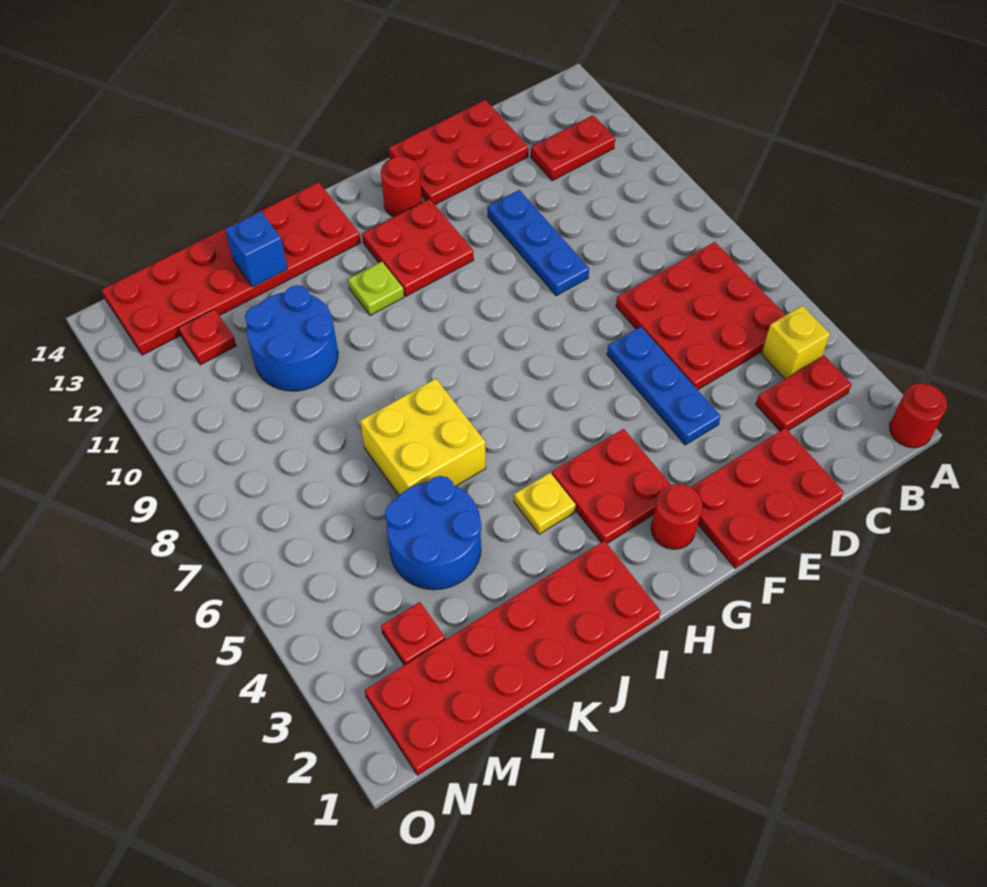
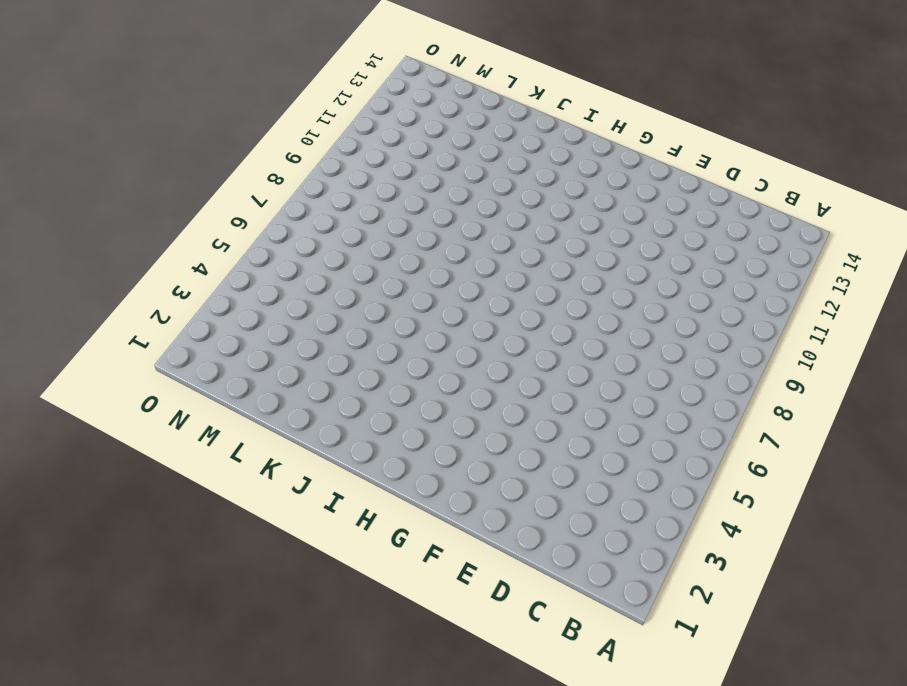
none -> red round brick A1 level 1
none -> red plate B3:C3 level 1
none -> yellow brick B4 level 1

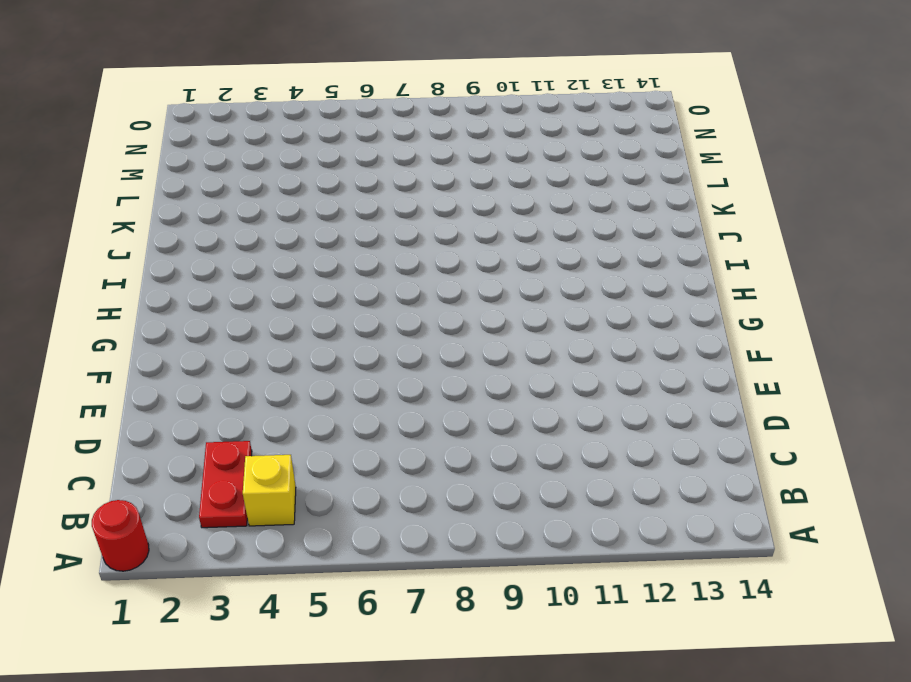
none -> red plate B5:D7 level 1
none -> red plate B12:C12 level 1
none -> red plate D1:F2 level 1

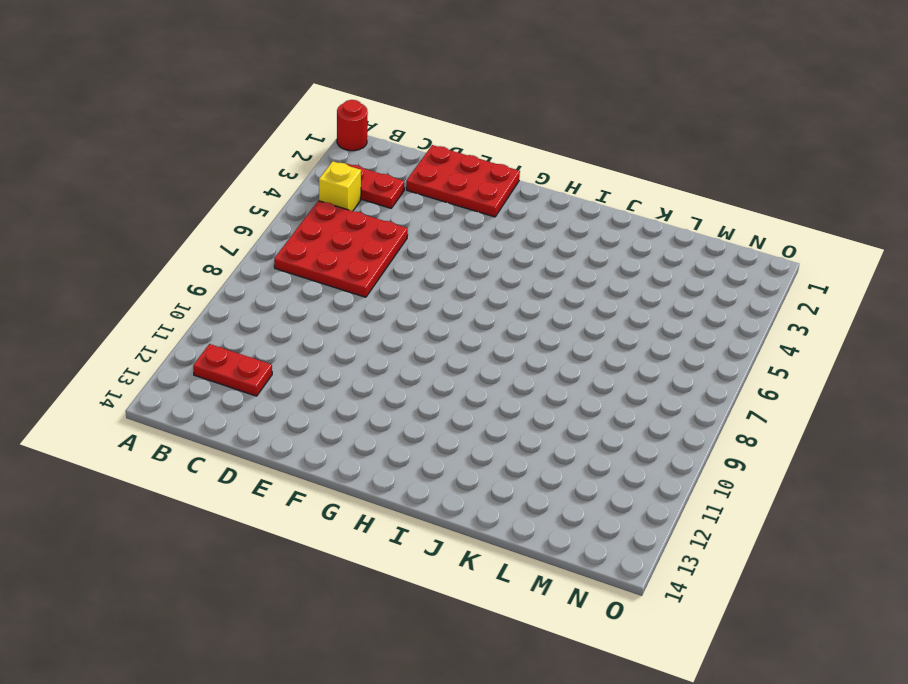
none -> red plate D13:F14 level 1
none -> blue plate E4:E6 level 1
none -> blue plate E9:E11 level 1

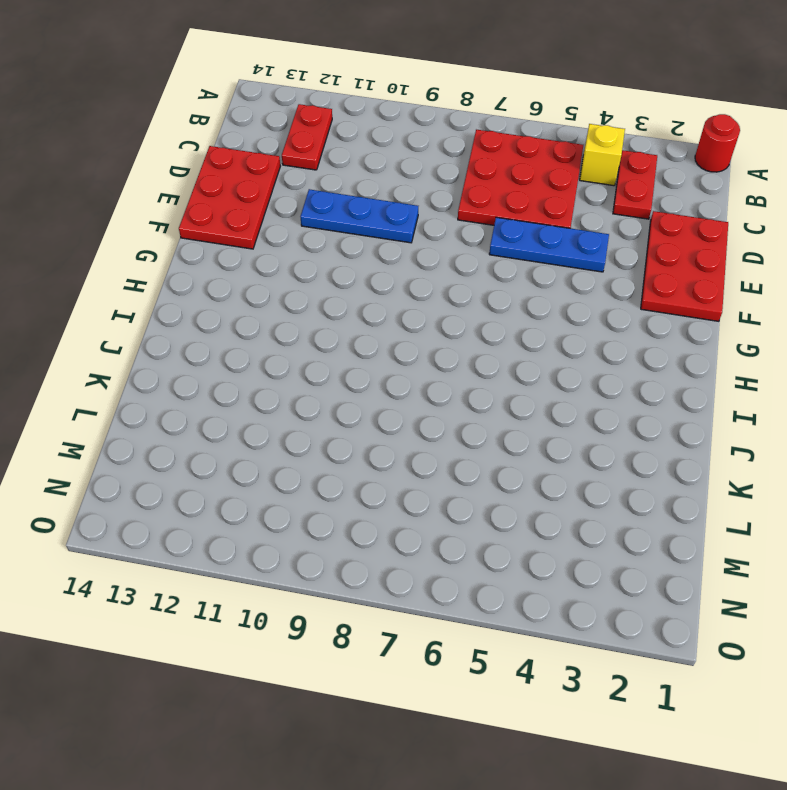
none -> red round brick G2 level 1
none -> red plate G3:H4 level 1
none -> red plate G11:H12 level 1

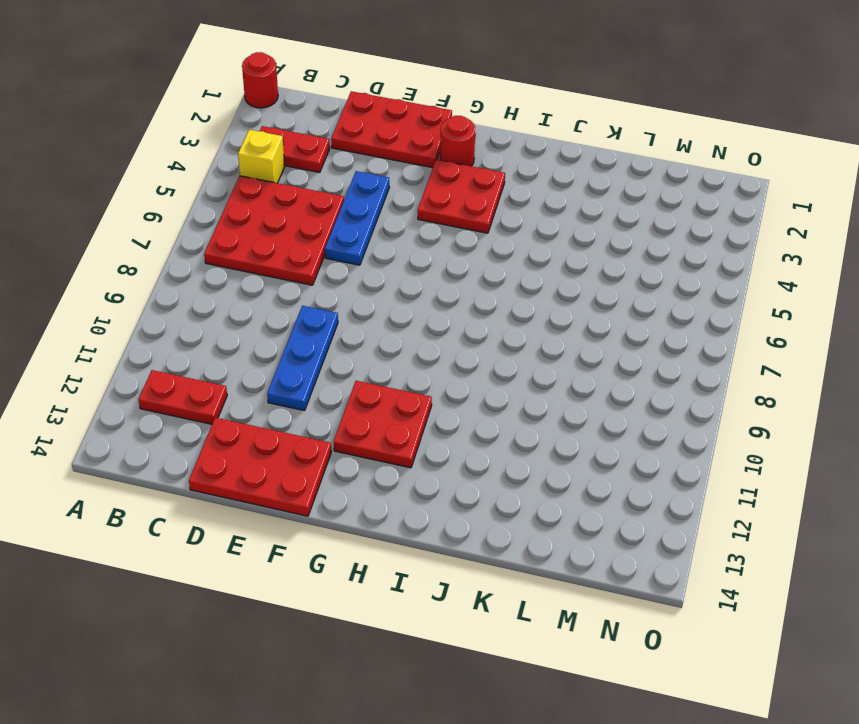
none -> red round brick G13 level 1
none -> red plate I1:N2 level 1
none -> yellow plate I4 level 1

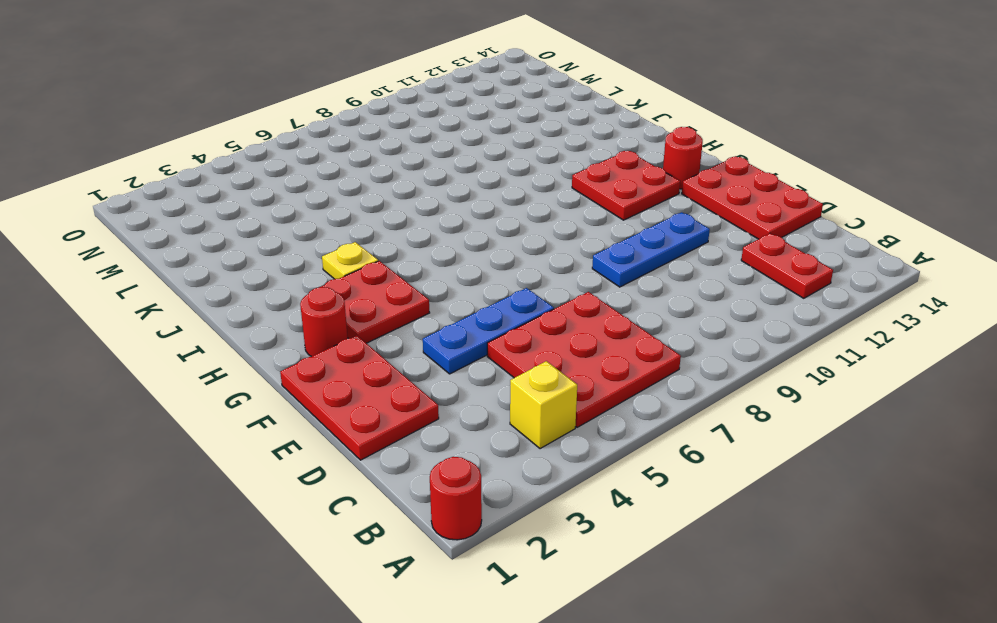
none -> red plate B3:C3 level 1
none -> red plate I1:N2 level 1
none -> lime plate I11 level 1

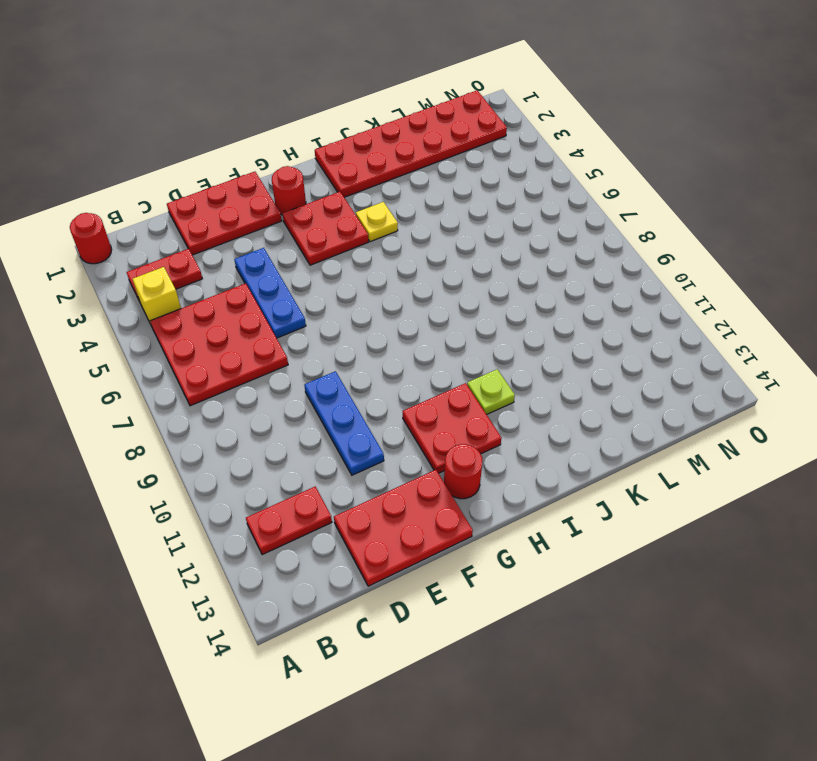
none -> red plate I13:N14 level 1
none -> yellow brick J6:K7 level 1
none -> blue round brick K4:L5 level 1

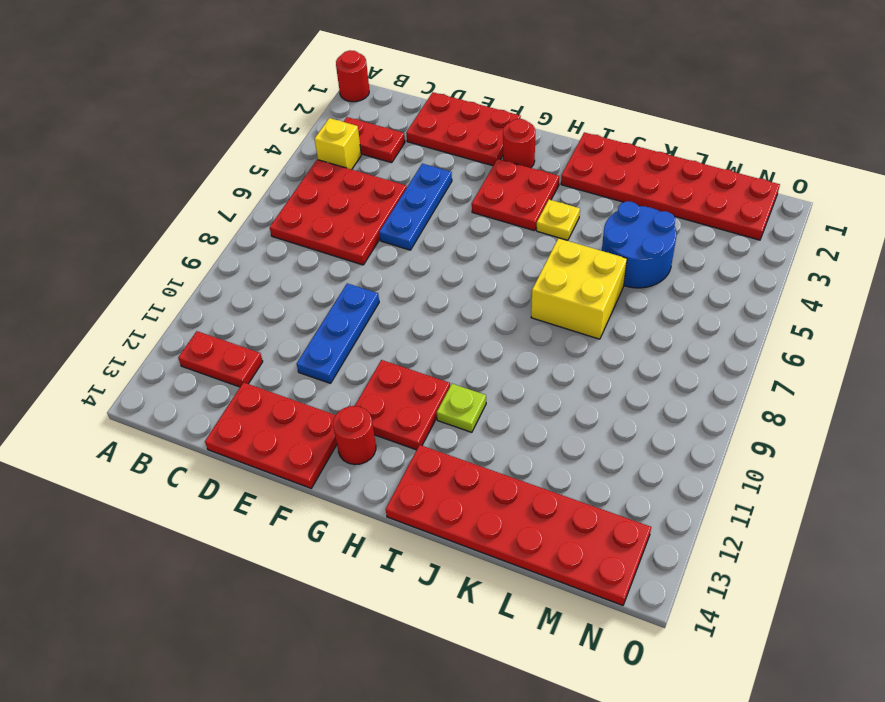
none -> blue round brick K10:L11 level 1
none -> red plate M3 level 1
none -> red plate M12 level 1

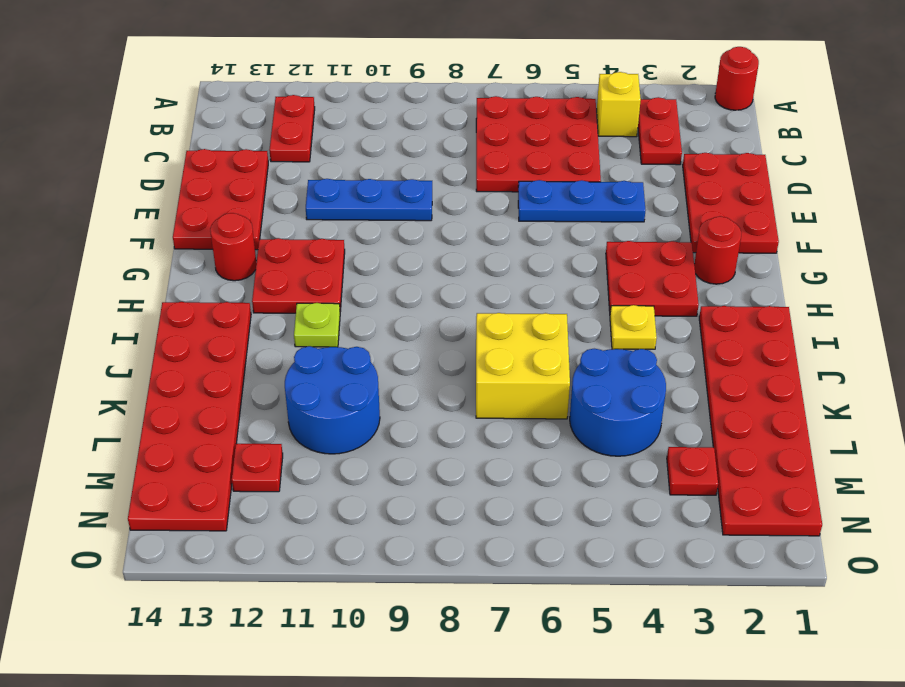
none -> blue brick K13 level 2

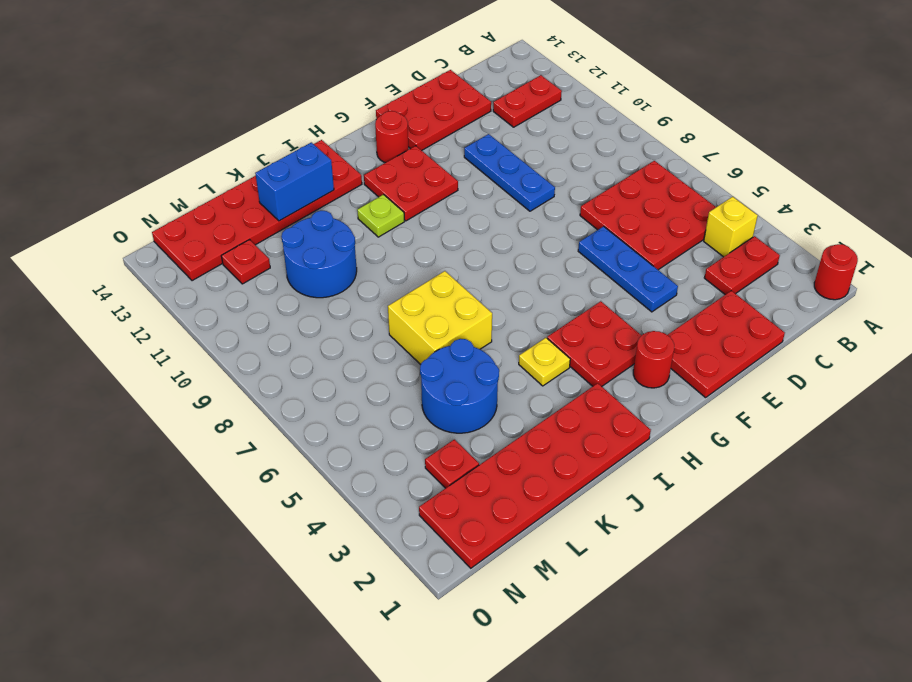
blue brick J13:K13 level 2 -> blue brick K13 level 2

